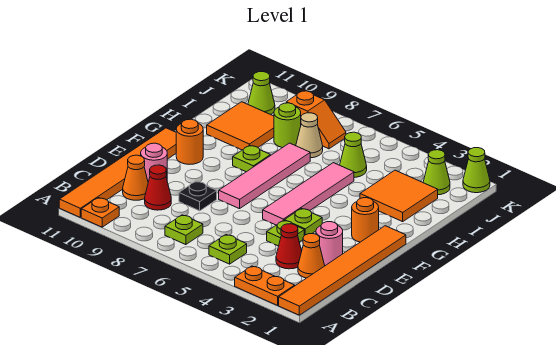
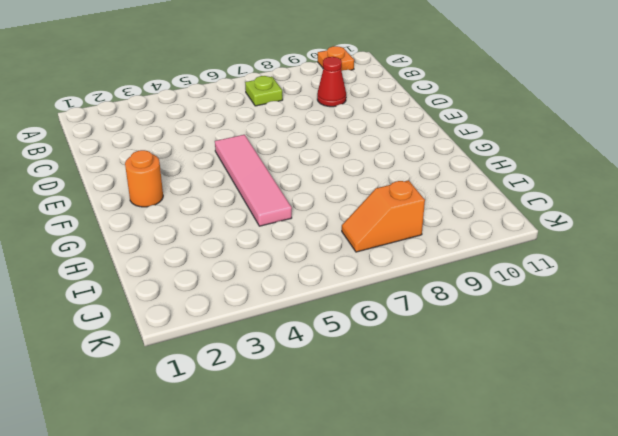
none -> orange tile A1:F1 level 1
none -> orange plate A2:A3 level 1
none -> orange tile A11:F11 level 1

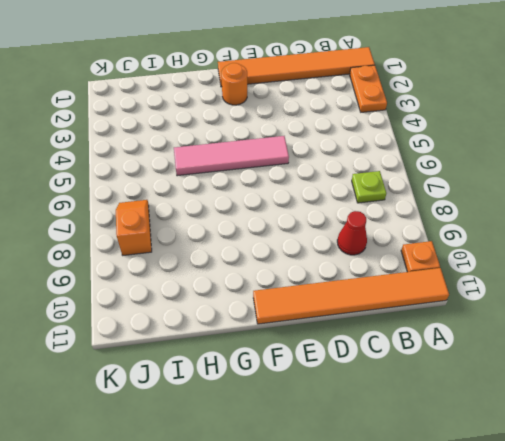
none -> lime plate B5 level 1
none -> orange cone C2 level 1
none -> red cone C3 level 1

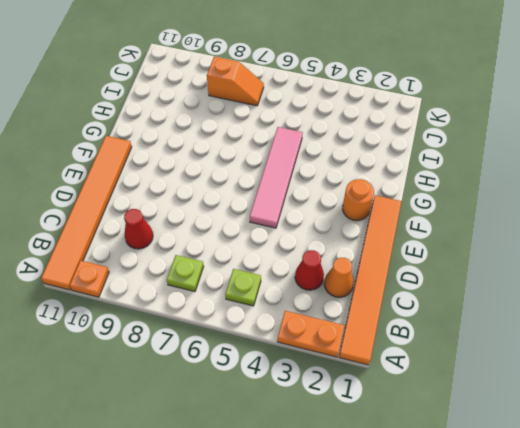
none -> orange cone C10 level 1
none -> pink round brick D2 level 1
none -> lime plate D4 level 1

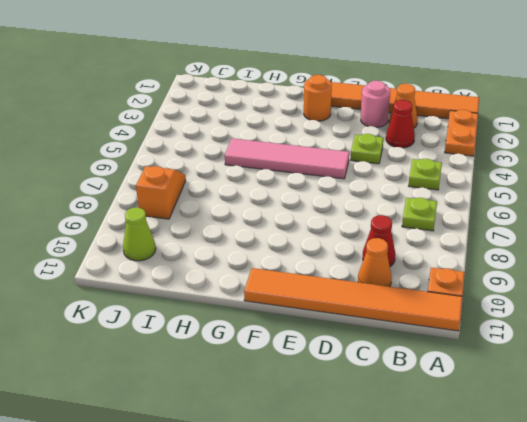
none -> black plate D8 level 1
none -> pink round brick D10 level 1
none -> lime plate E4 level 1

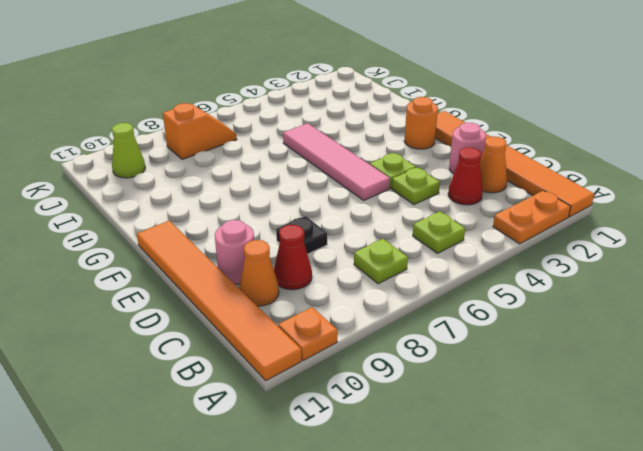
none -> pink tile E7:H7 level 1
none -> orange round brick F10 level 1
none -> lime plate G8 level 1

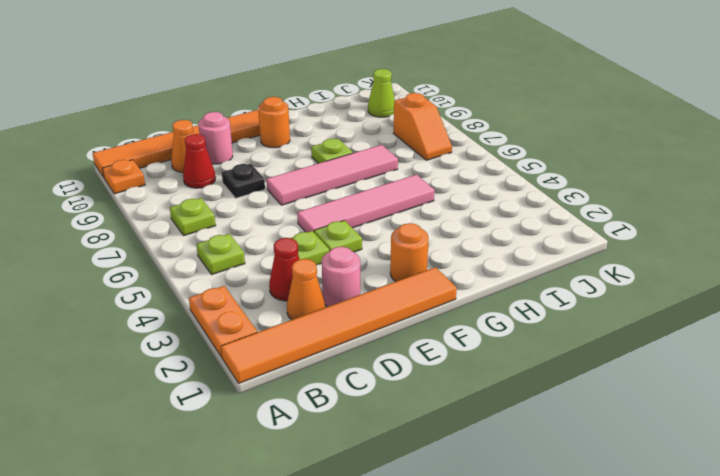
none -> orange tile H2:I3 level 1
none -> orange tile H9:I10 level 1
none -> lime cone I5 level 1

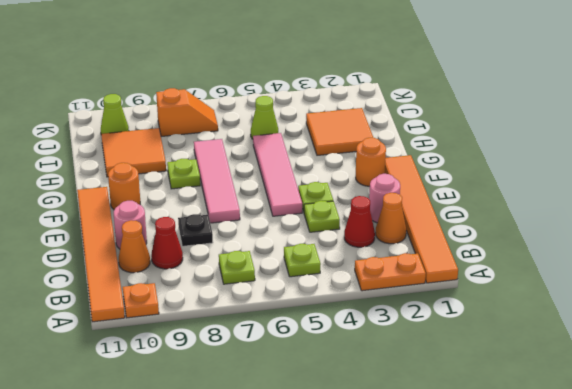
none -> tan cone I7 level 1
none -> lime round brick I8 level 1
none -> lime cone J2 level 1

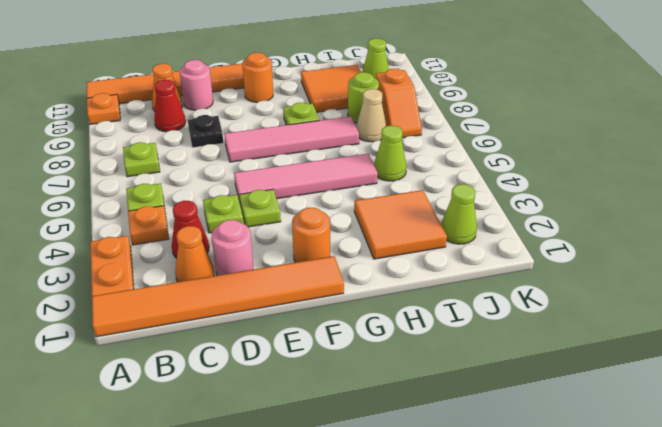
orange plate B4 level 1 -> none
none -> lime cone K1 level 1

